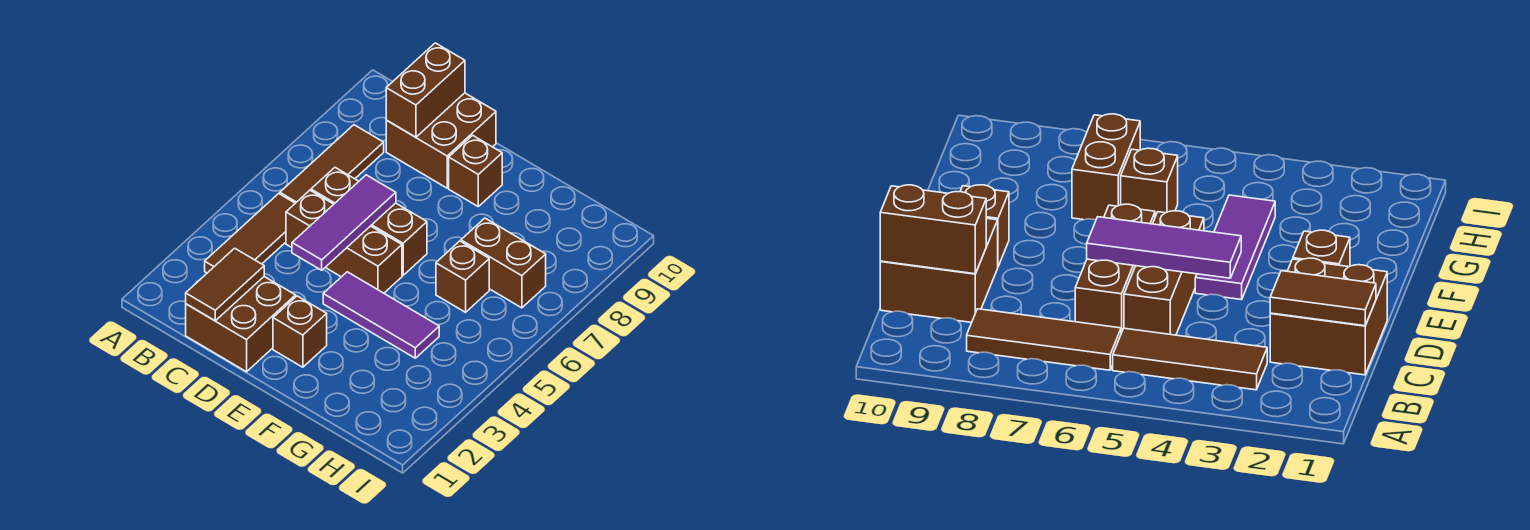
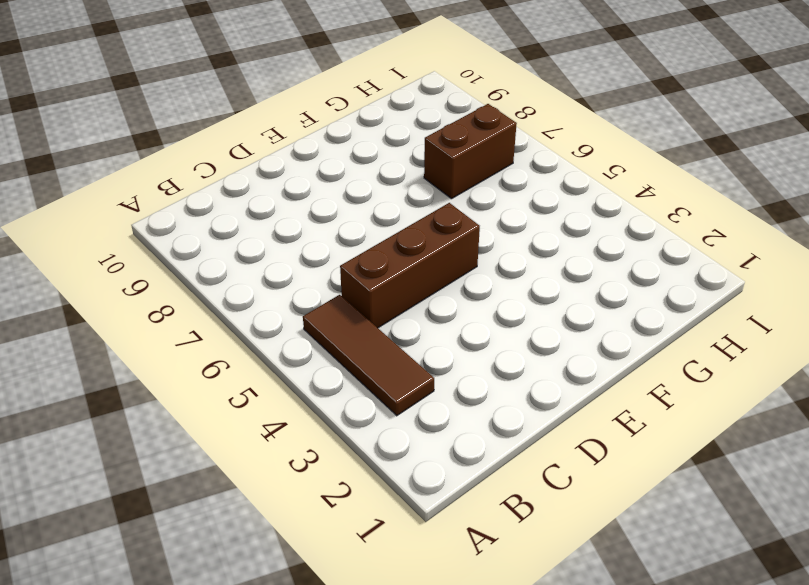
none -> brown tile B6:B8 level 1
none -> brown brick C1:D2 level 1
none -> brown brick C6:E6 level 1

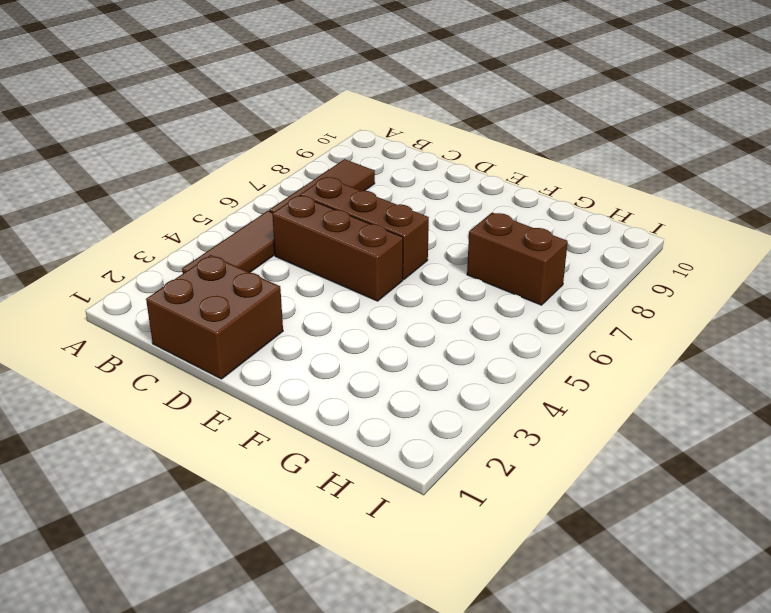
none -> brown brick C9:D10 level 1
none -> brown brick E2 level 1
none -> purple tile E4:G4 level 1

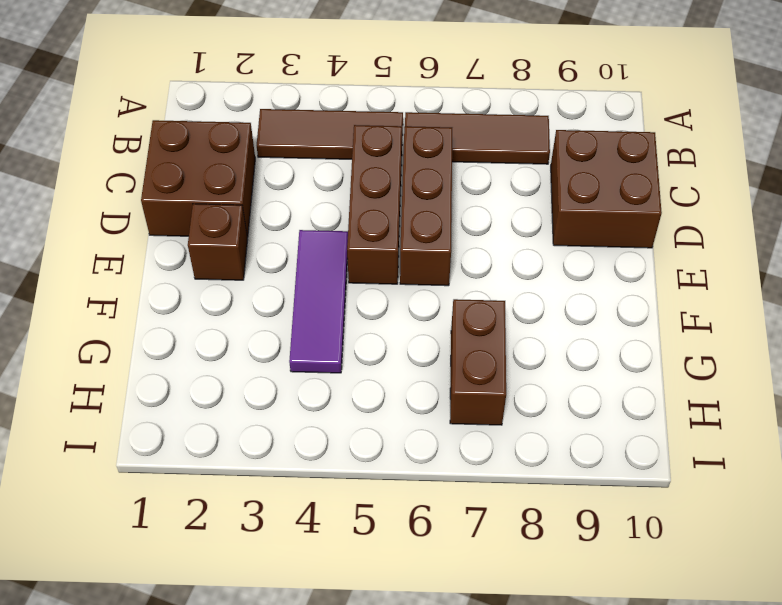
none -> brown brick E9 level 1
none -> brown brick G6 level 1
none -> brown tile C1:C2 level 2

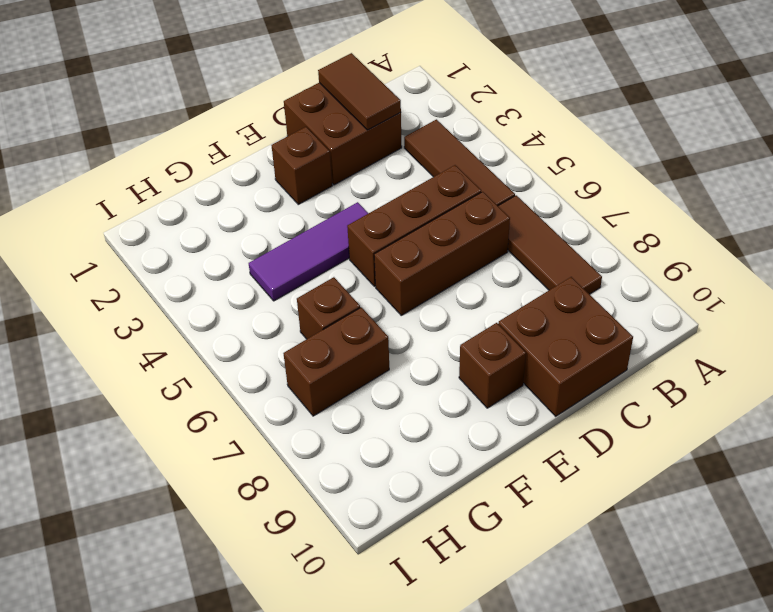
none -> brown brick C9:C10 level 2
none -> purple tile D4:D6 level 2

